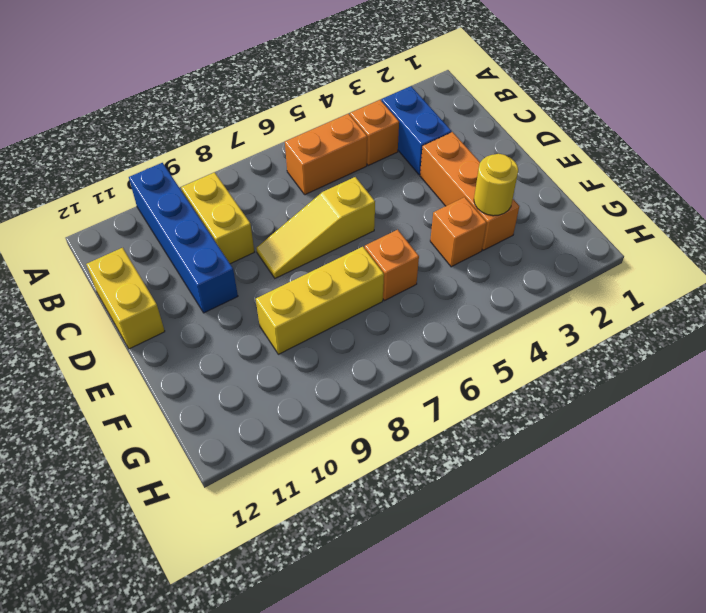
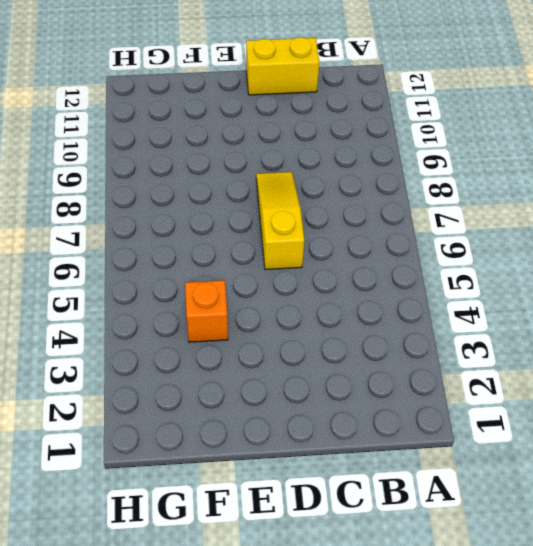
none -> blue brick A10:D10 level 1
none -> blue brick B3:C3 level 1
none -> orange brick B4 level 1

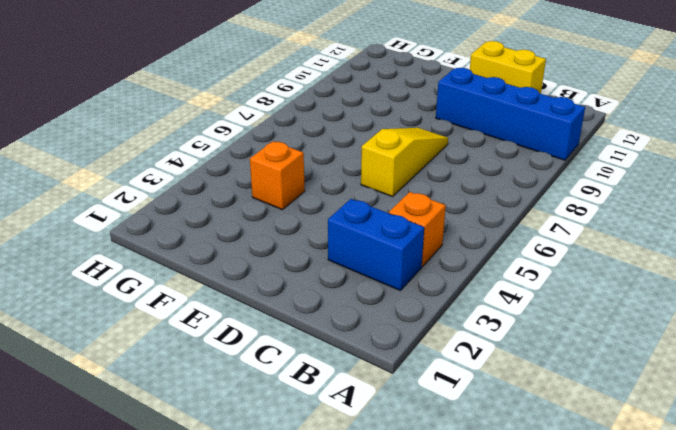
none -> orange brick B5:B6 level 1
none -> yellow brick B9:C9 level 1
none -> orange brick D3:F3 level 1

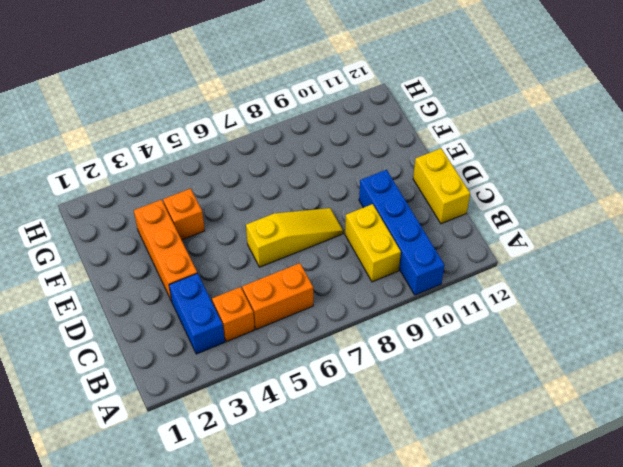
none -> orange brick F6 level 1
none -> yellow brick F7:F9 level 1
none -> yellow round brick F3 level 2

